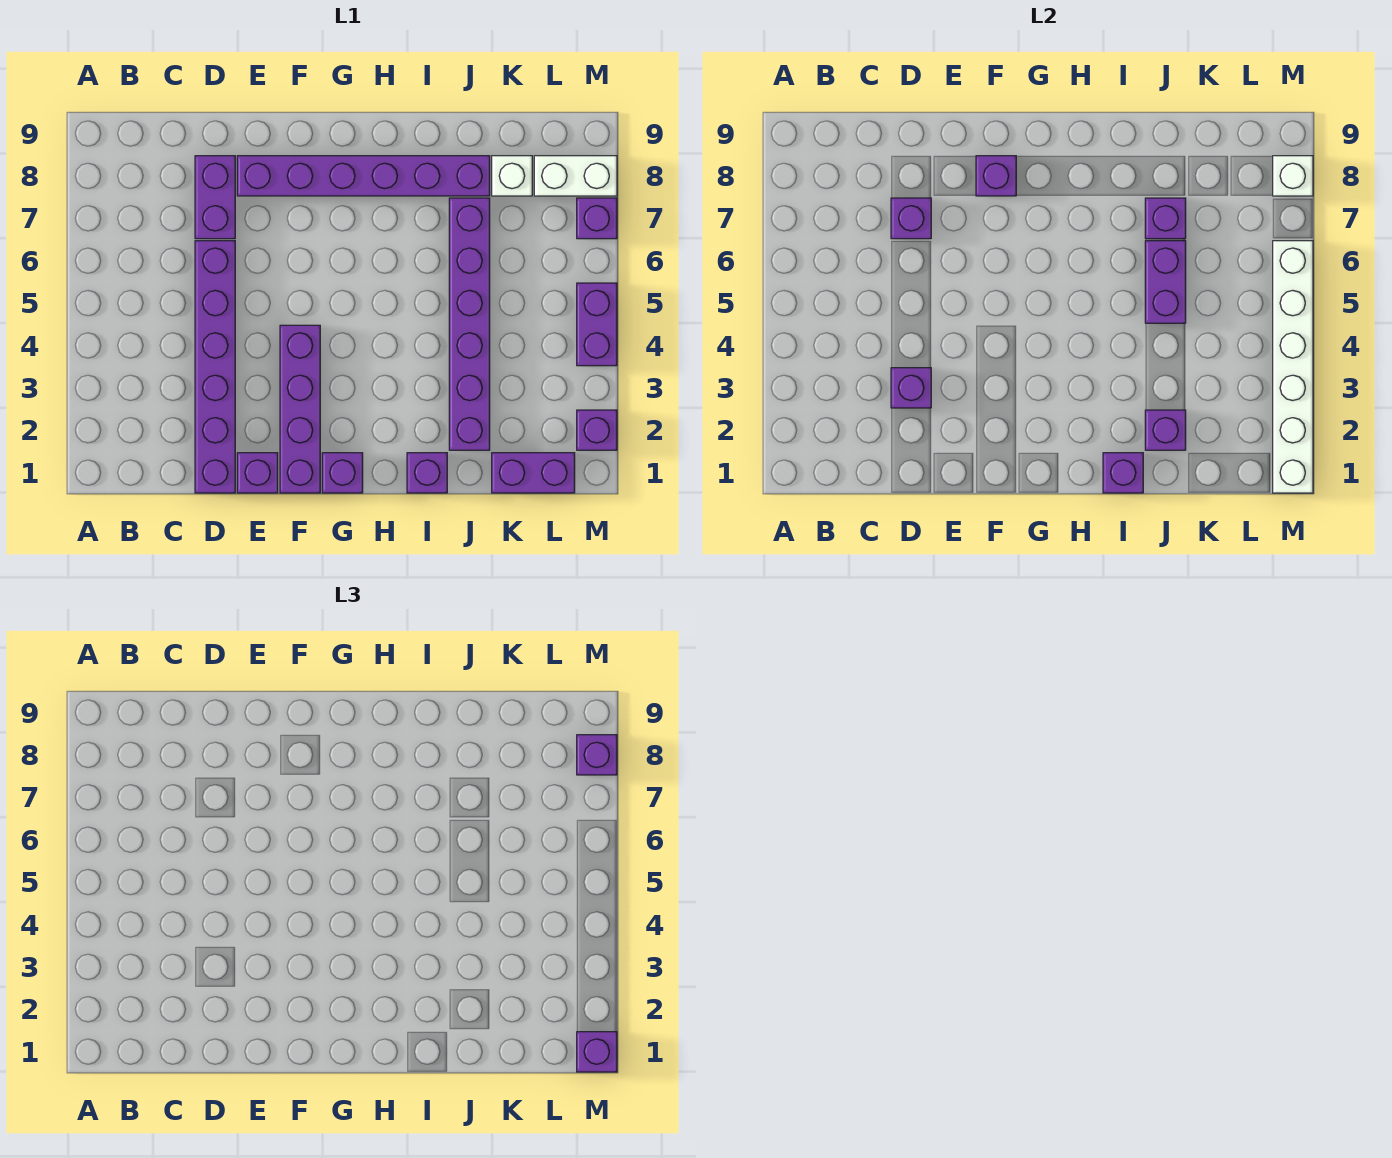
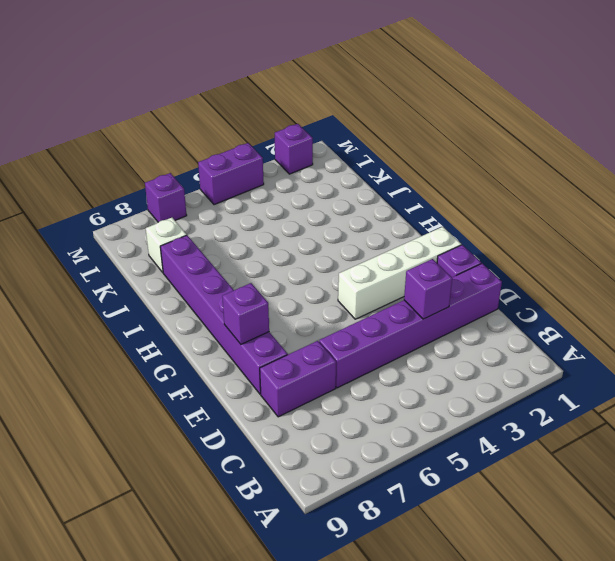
white brick F1:F4 level 1 -> purple brick F1:F4 level 1
none -> purple brick G1 level 1
none -> purple brick I1 level 1
none -> purple brick J2:J7 level 1

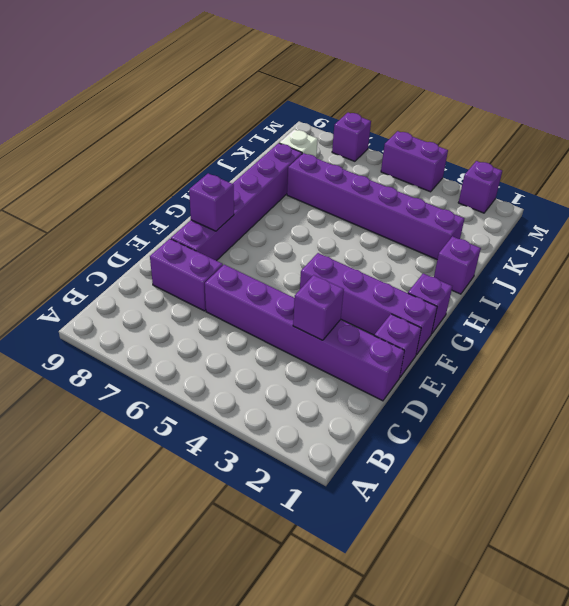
none -> purple brick K1:L1 level 1
none -> white brick L8:M8 level 1
none -> purple brick D7 level 2

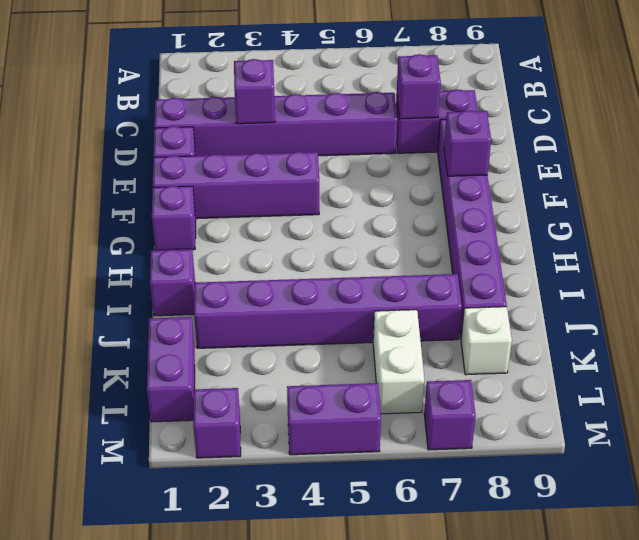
white brick K6:L6 level 1 -> white brick L8:M8 level 1
none -> purple brick I1 level 2
none -> purple brick J2 level 2
none -> purple brick J5:J6 level 2

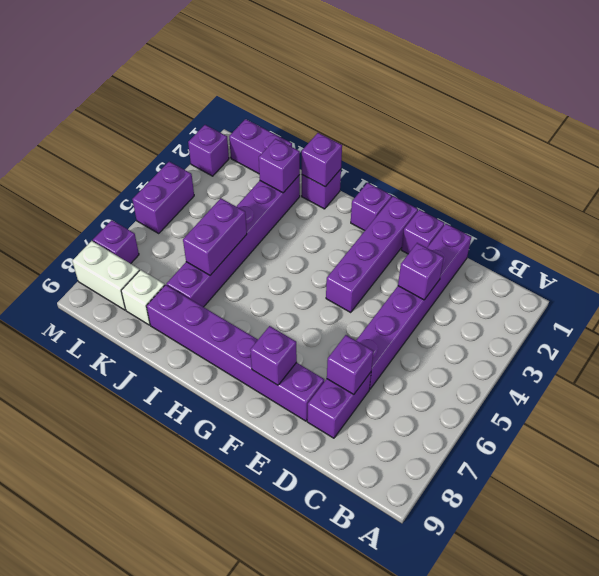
none -> purple brick J7 level 2
none -> white brick M1:M6 level 2
none -> white brick M8 level 2

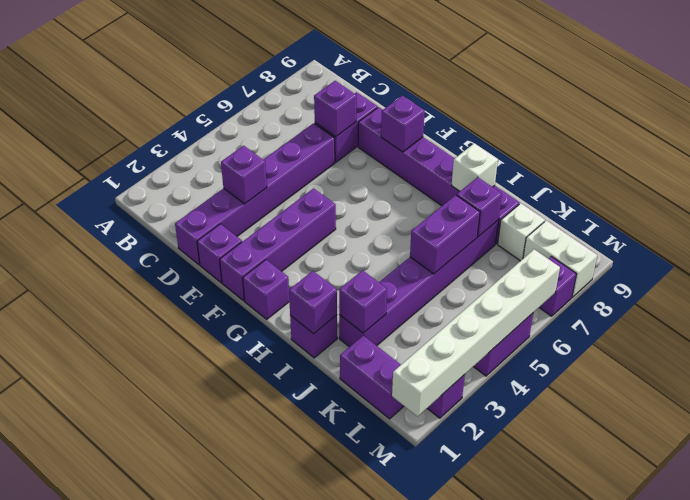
white brick I8 level 2 -> white brick M8 level 2
none -> purple brick M1 level 3
none -> purple brick M8 level 3

